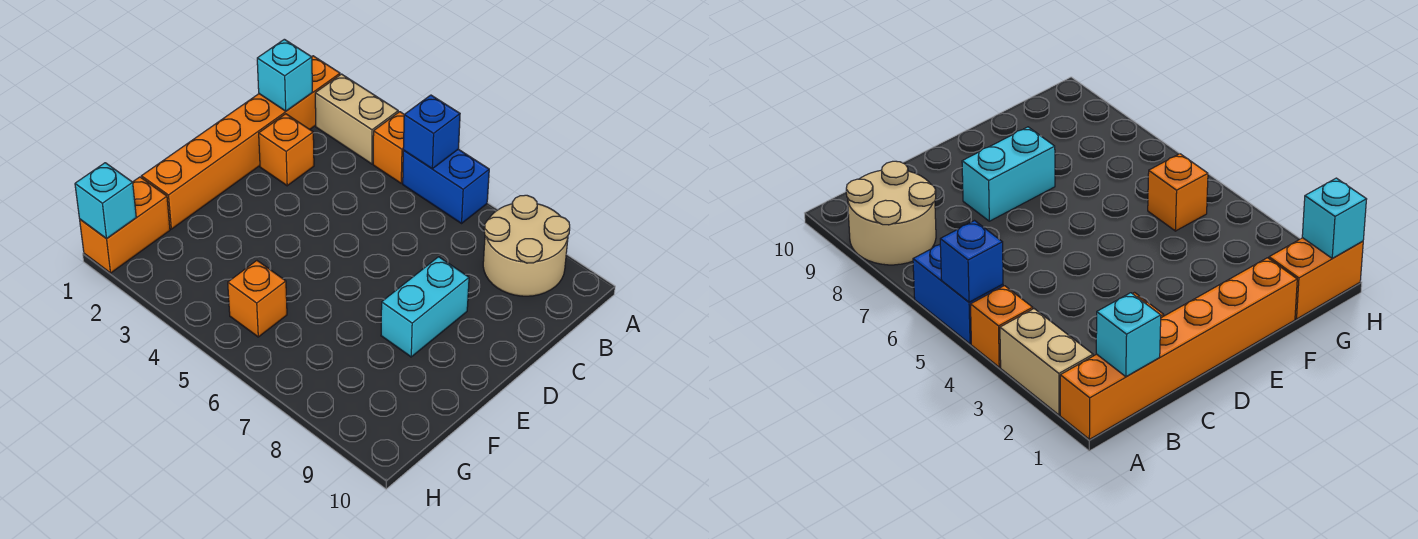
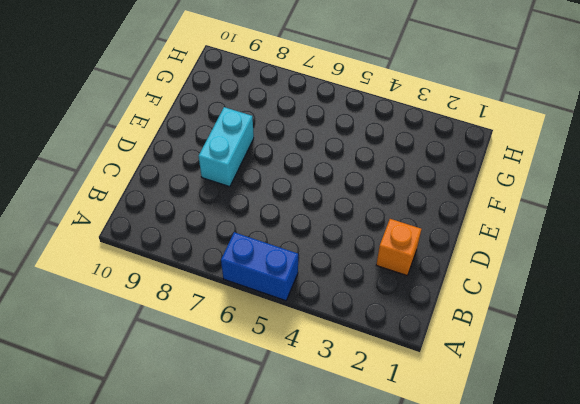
none -> orange brick A1:F1 level 1
none -> tan brick A2:A3 level 1
none -> orange brick A4 level 1

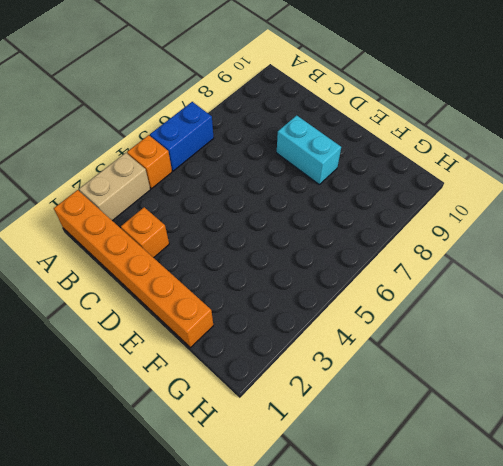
none -> tan round brick A8:B9 level 1
none -> orange brick G1:H1 level 1
none -> orange brick G5 level 1

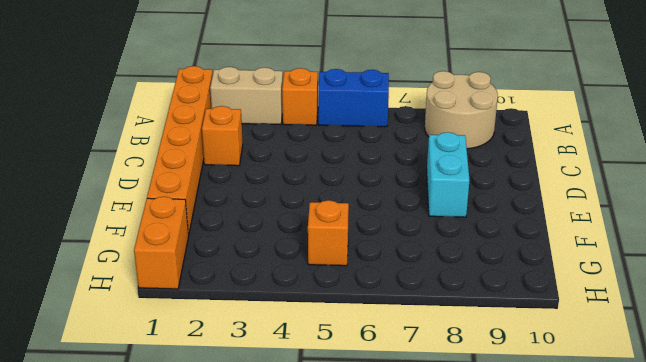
none -> blue brick A5 level 2
none -> cyan brick B1 level 2
none -> cyan brick H1 level 2

